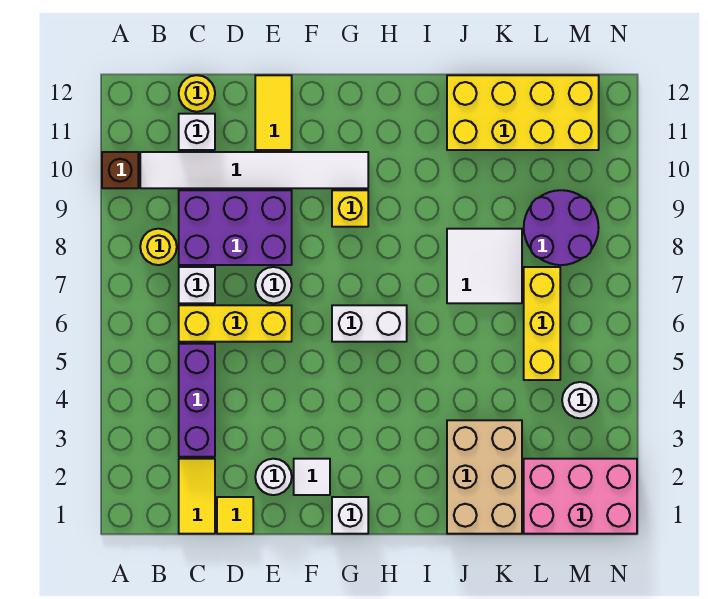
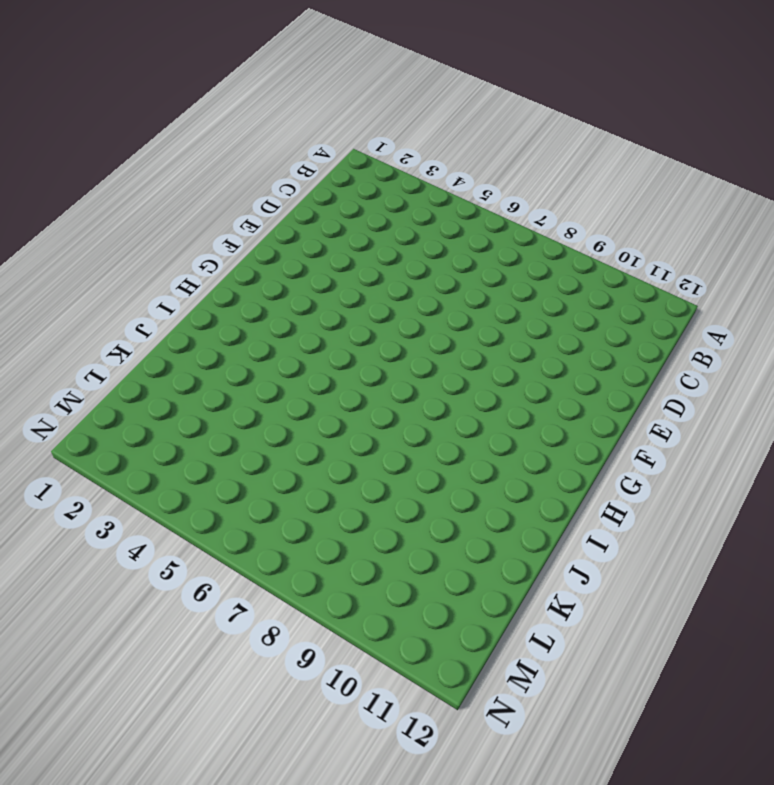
none -> brown brick A10 level 1
none -> yellow round brick B8 level 1
none -> white tile B10:G10 level 1

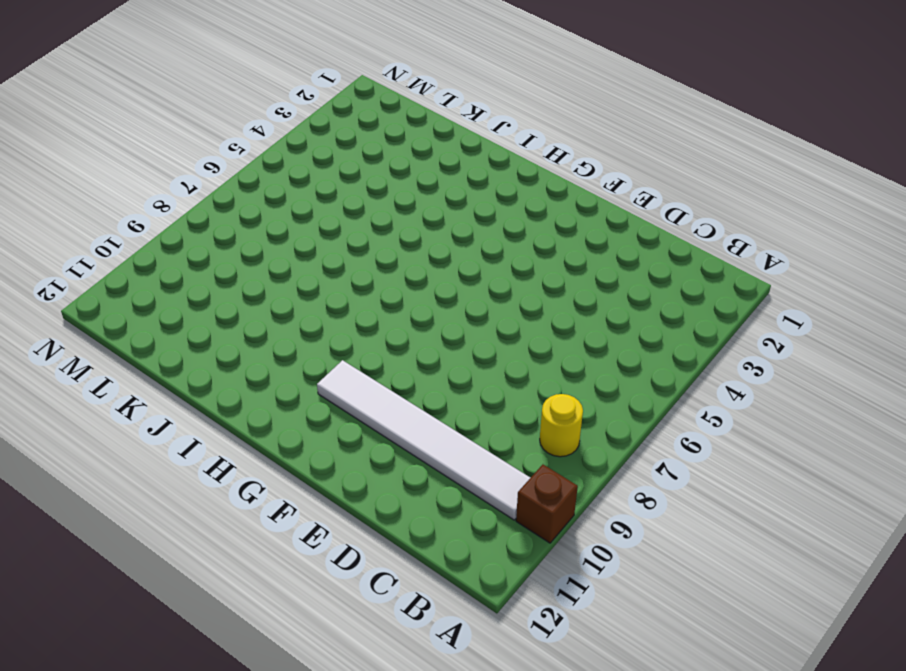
none -> yellow tile C1:C2 level 1
none -> purple brick C3:C5 level 1
none -> yellow brick C6:E6 level 1

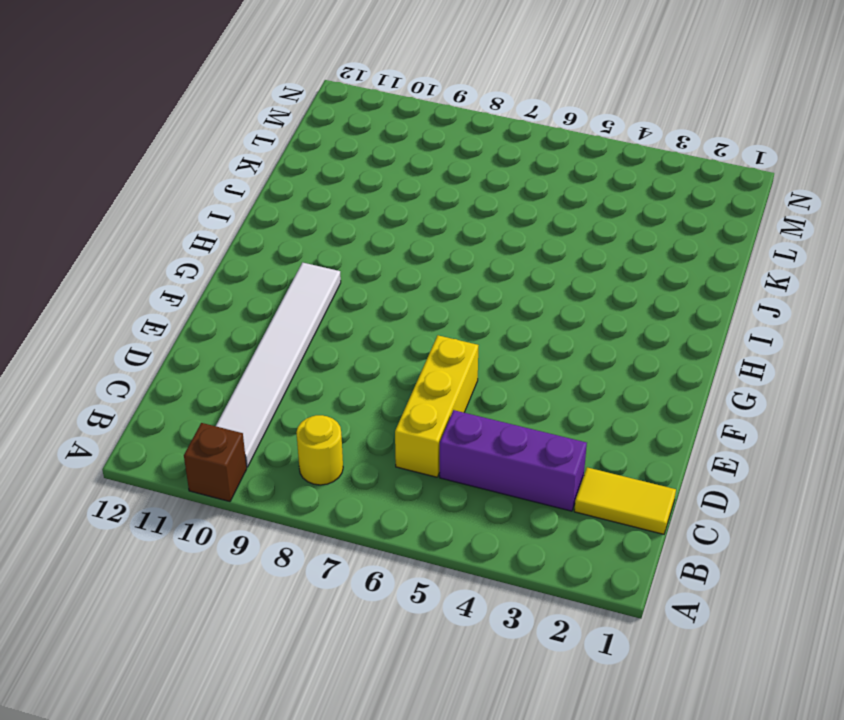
none -> white brick C7 level 1
none -> purple brick C8:E9 level 1
none -> white brick C11 level 1

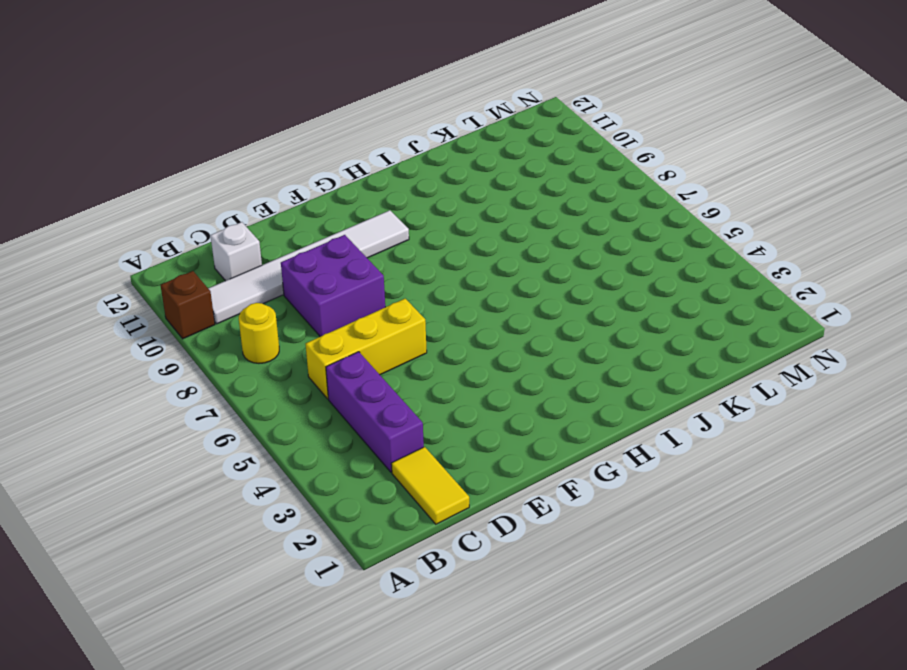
purple brick D8:E9 level 1 -> purple brick C8:E9 level 1
none -> white brick C7 level 1
none -> yellow round brick C12 level 1
none -> yellow tile D1 level 1

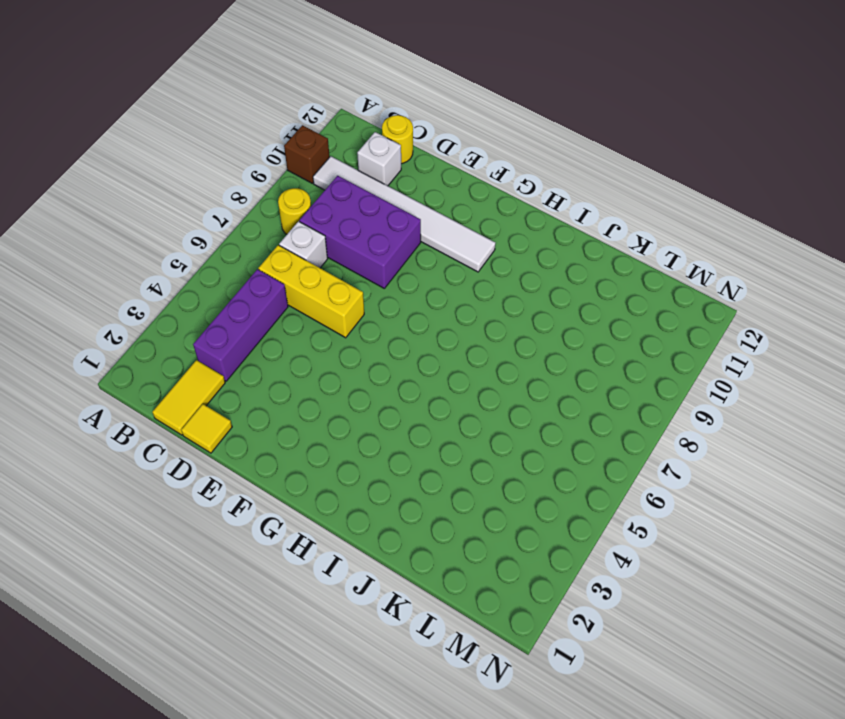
none -> white round brick E2 level 1
none -> white round brick E7 level 1
none -> yellow tile E11:E12 level 1

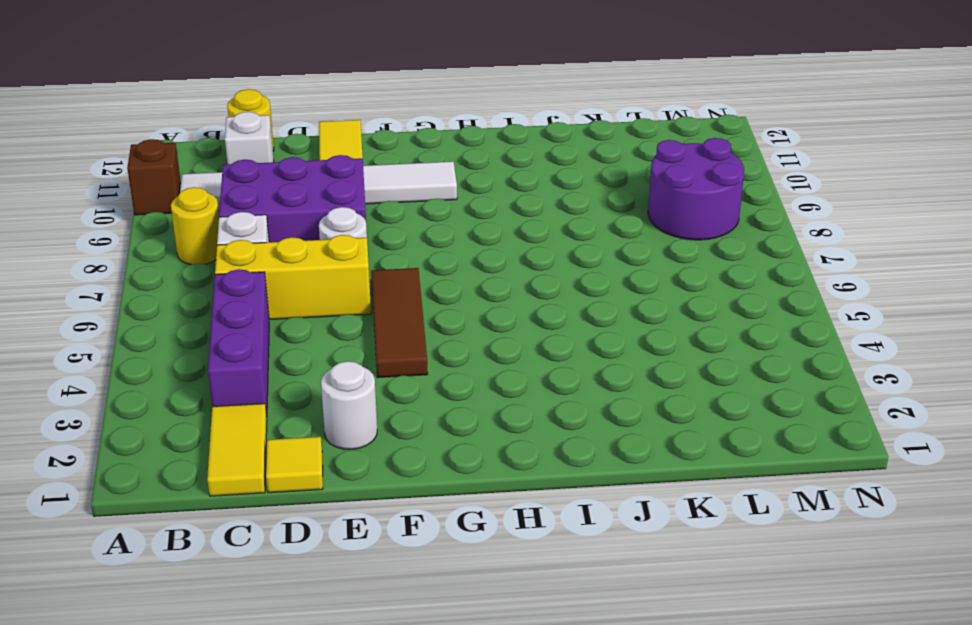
brown tile F4:F6 level 1 -> none
none -> white tile F2 level 1
none -> white brick G1 level 1
none -> white brick G6:H6 level 1

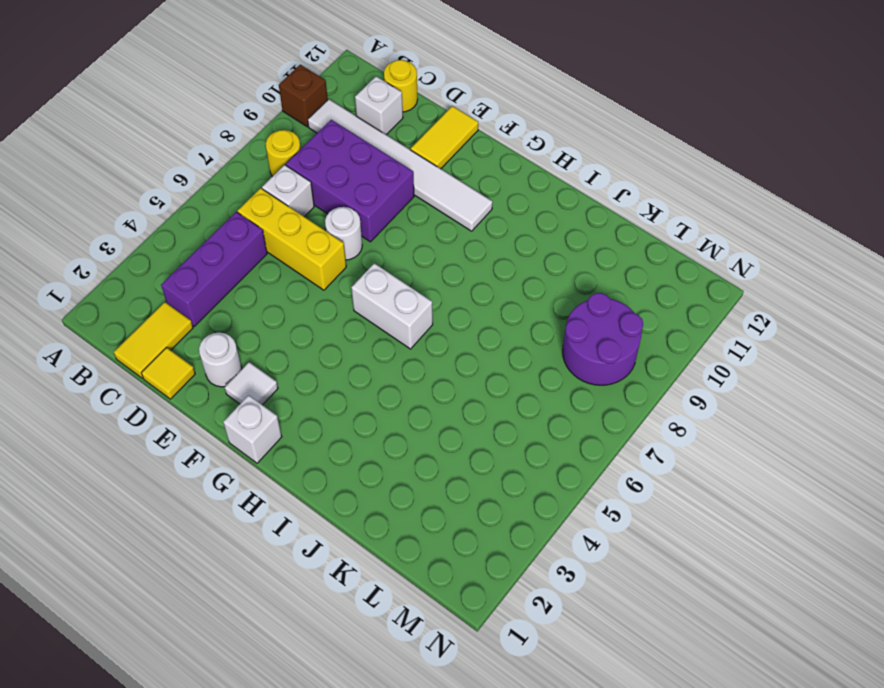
none -> yellow brick G9 level 1
none -> tan brick J1:K3 level 1
none -> white tile J7:K8 level 1

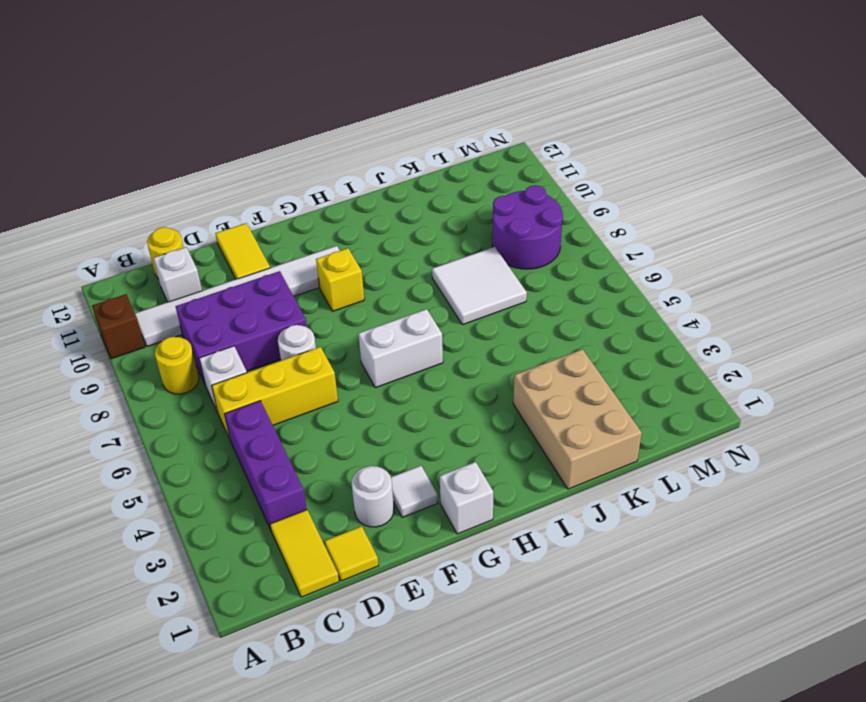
none -> yellow brick J11:M12 level 1
none -> pink brick L1:N2 level 1
none -> yellow brick L5:L7 level 1

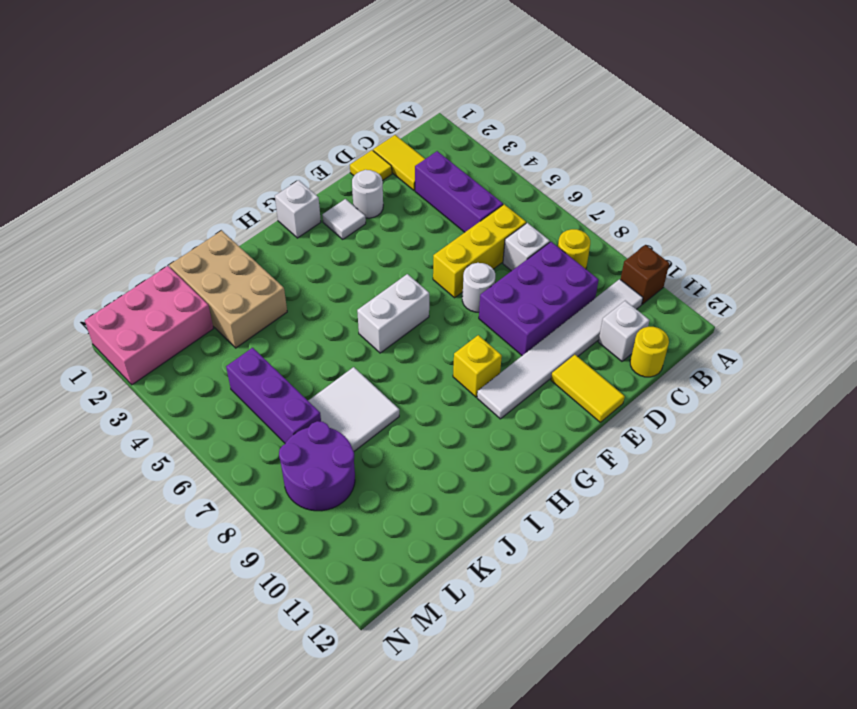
purple brick L5:L7 level 1 -> yellow brick L5:L7 level 1
none -> yellow brick J11:M12 level 1
none -> white round brick M4 level 1

